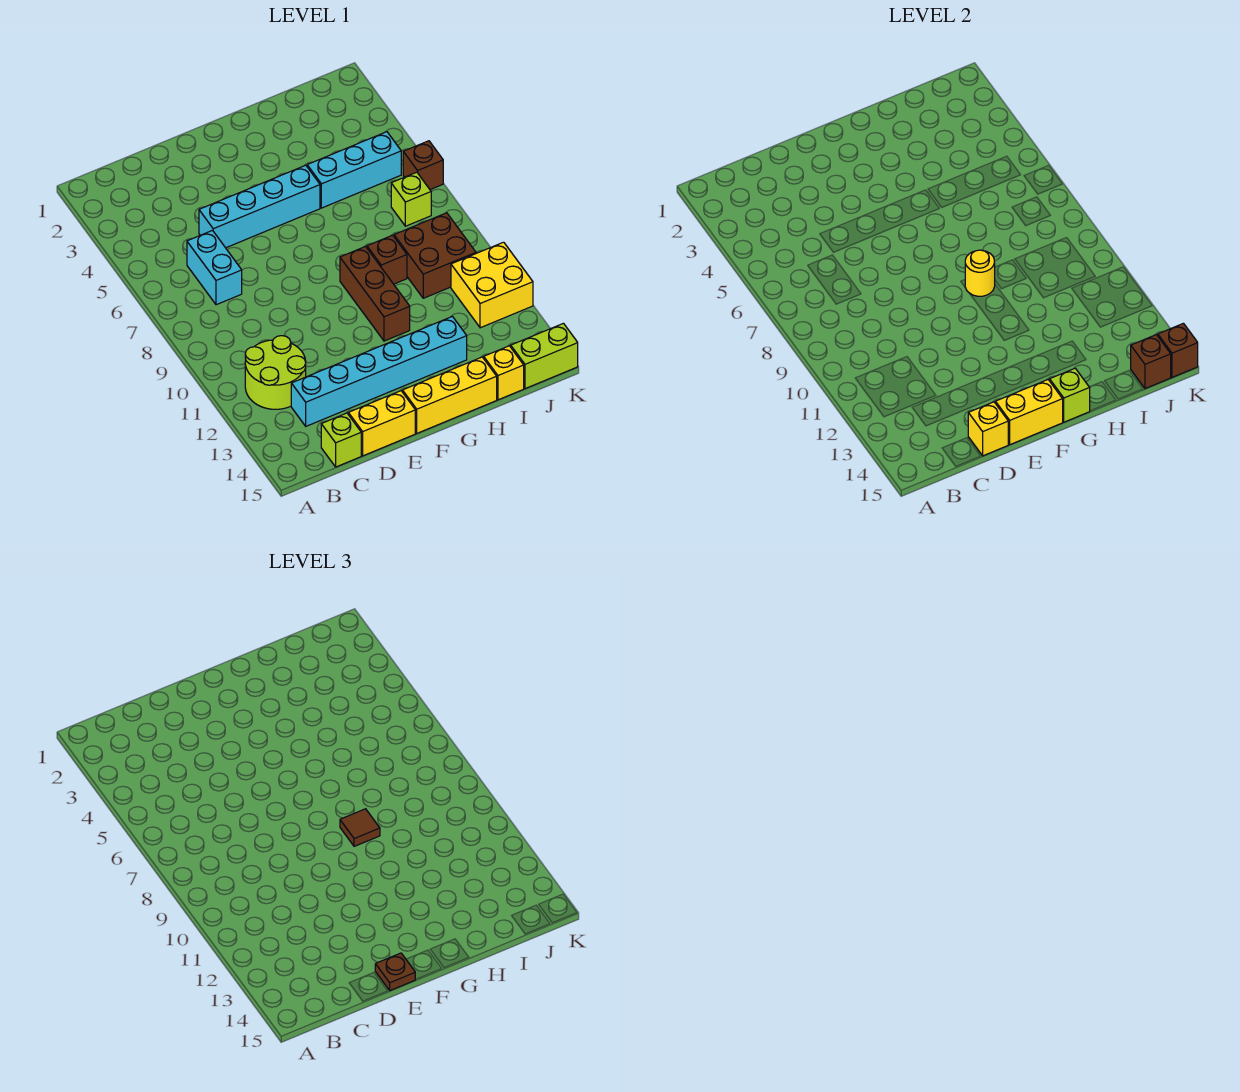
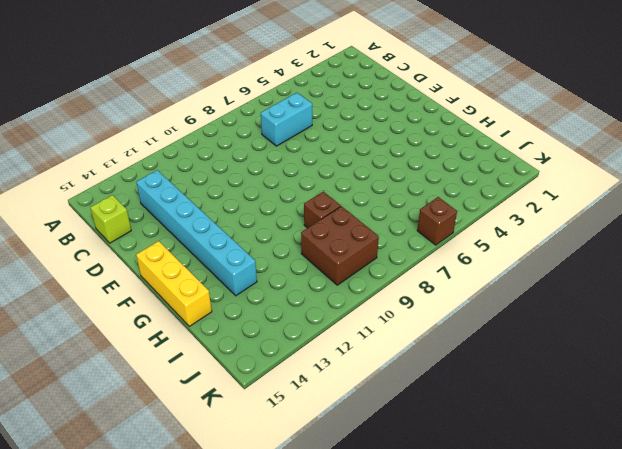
none -> lime round brick B11:C12 level 1
none -> cyan brick D5:G5 level 1
none -> yellow brick D15:E15 level 1

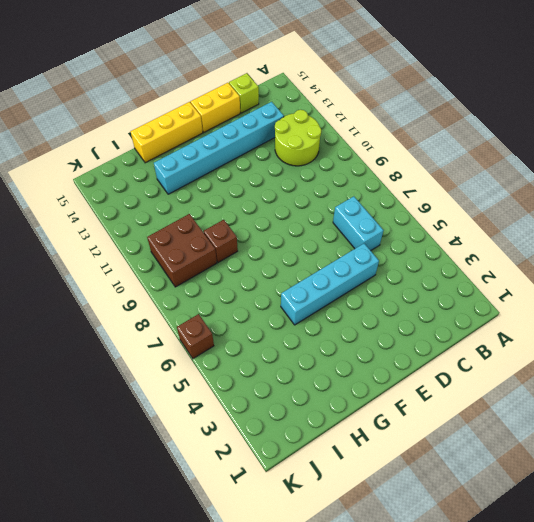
none -> brown brick G9:G11 level 1
none -> cyan brick H5:J5 level 1
none -> yellow brick I15 level 1

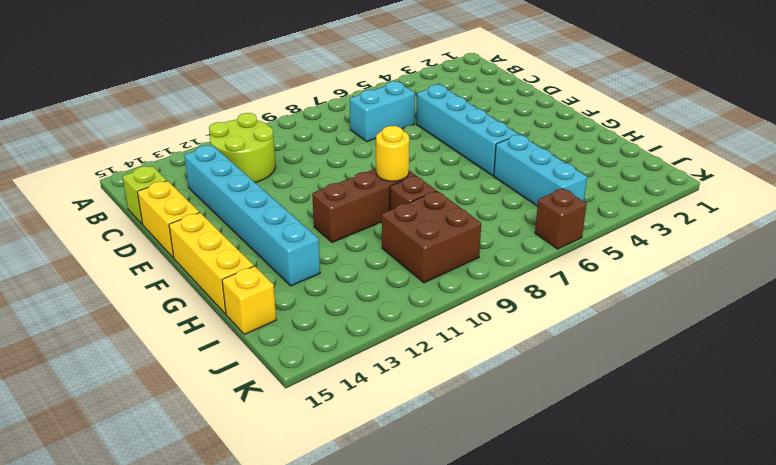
none -> lime brick J7 level 1
none -> yellow brick J11:K12 level 1
none -> lime brick J15:K15 level 1

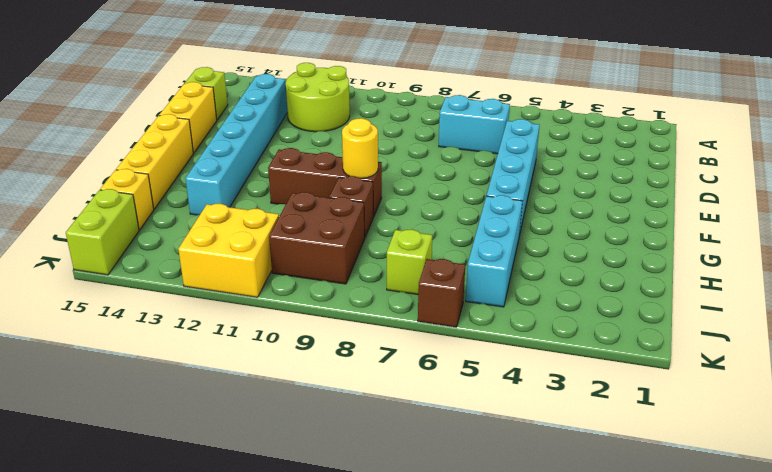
none -> yellow brick D15 level 2
none -> yellow brick E15:F15 level 2
none -> lime brick G15 level 2

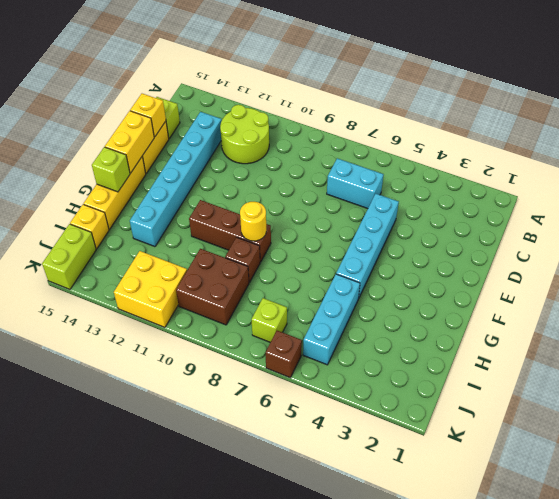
none -> brown brick J15 level 2
none -> brown brick K15 level 2
none -> brown plate E15 level 3

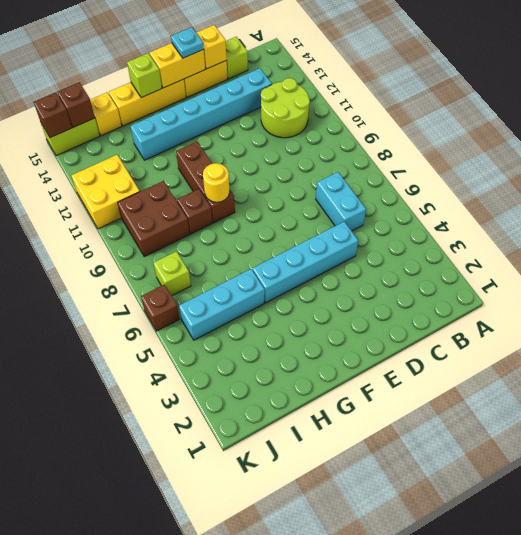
cyan plate E15 level 3 -> brown plate E15 level 3
none -> brown tile G9 level 3

